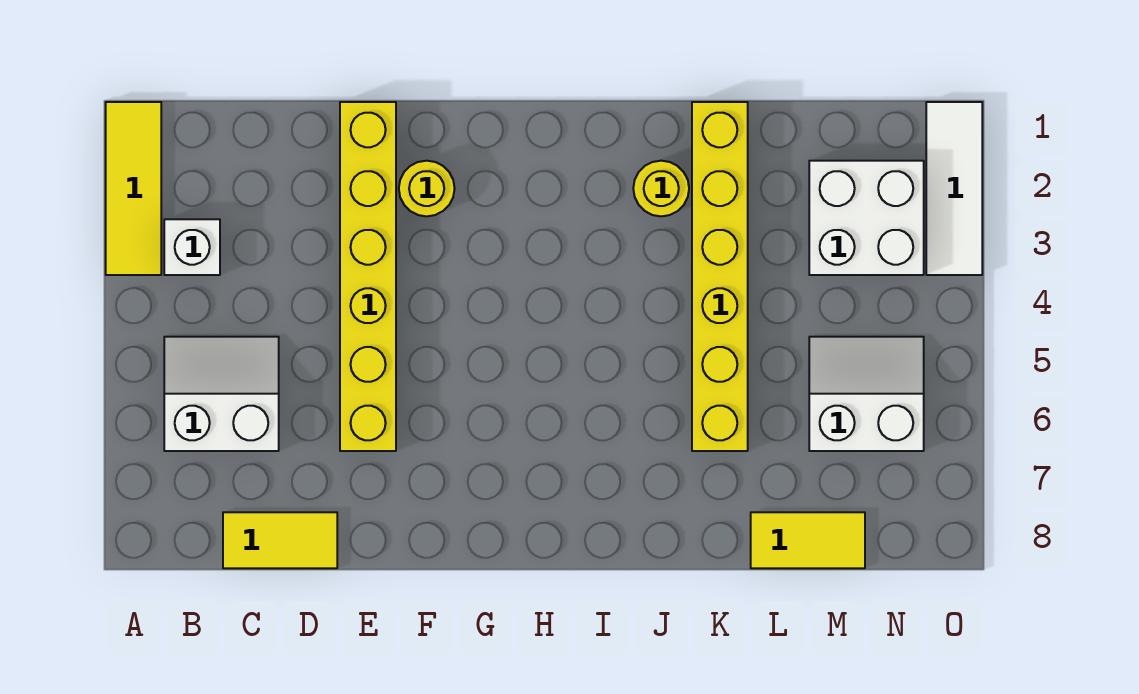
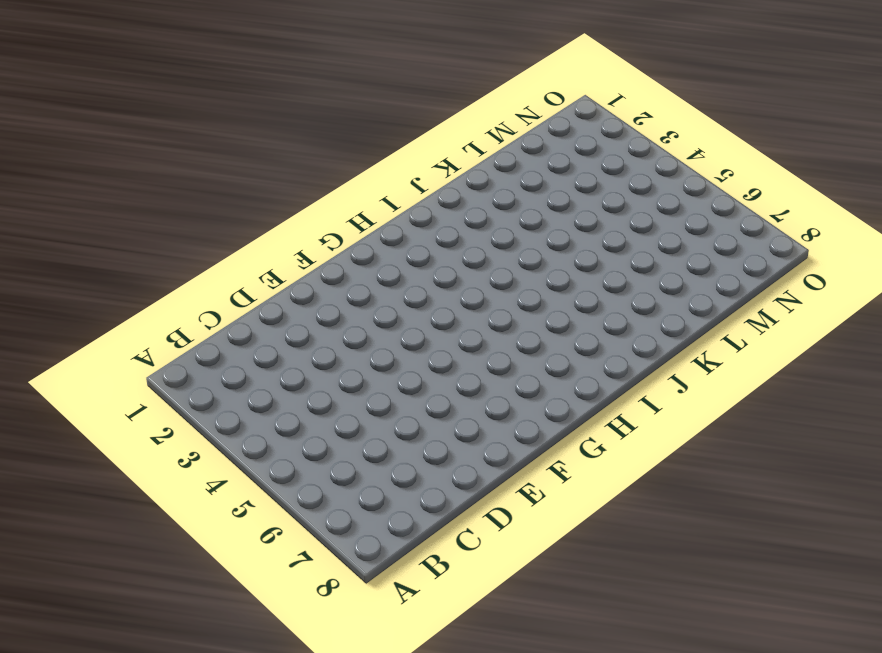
none -> yellow tile A1:A3 level 1
none -> white brick B3 level 1
none -> white slope B5:C6 level 1 top 6

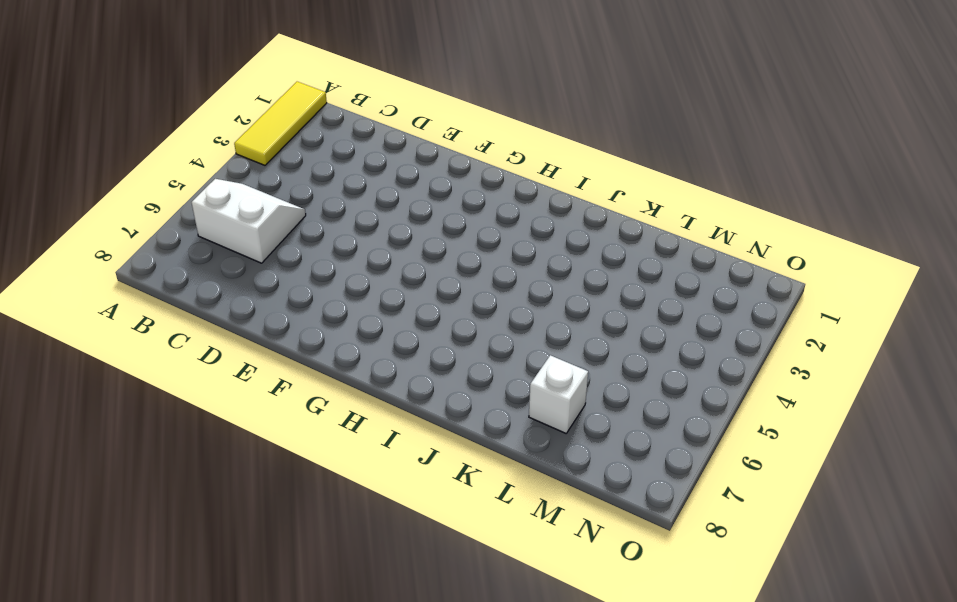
white brick L7 level 1 -> white brick B3 level 1
none -> yellow tile C8:D8 level 1
none -> yellow brick E1:E6 level 1
none -> yellow round brick F2 level 1

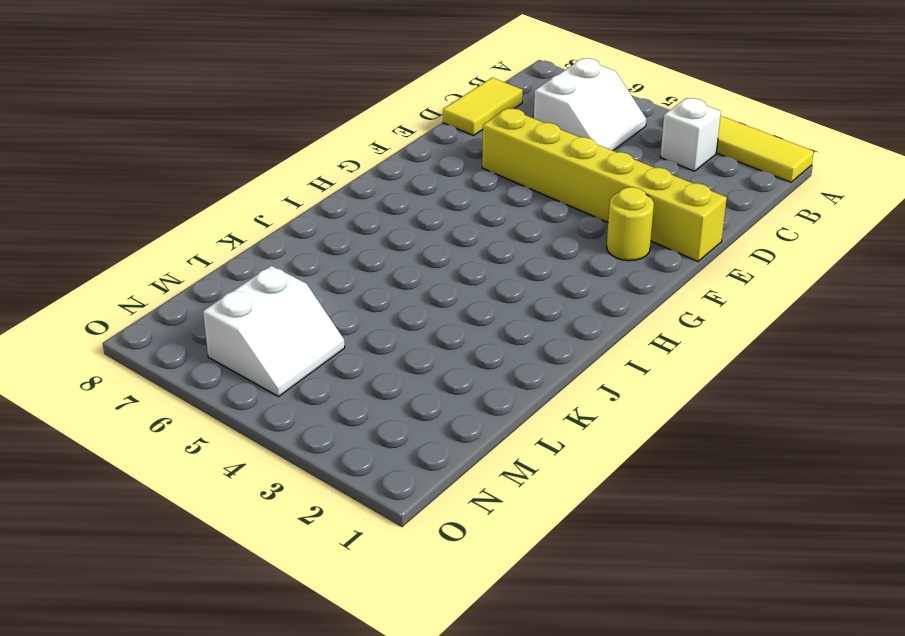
none -> yellow round brick J2 level 1
none -> yellow brick K1:K6 level 1
none -> yellow tile L8:M8 level 1

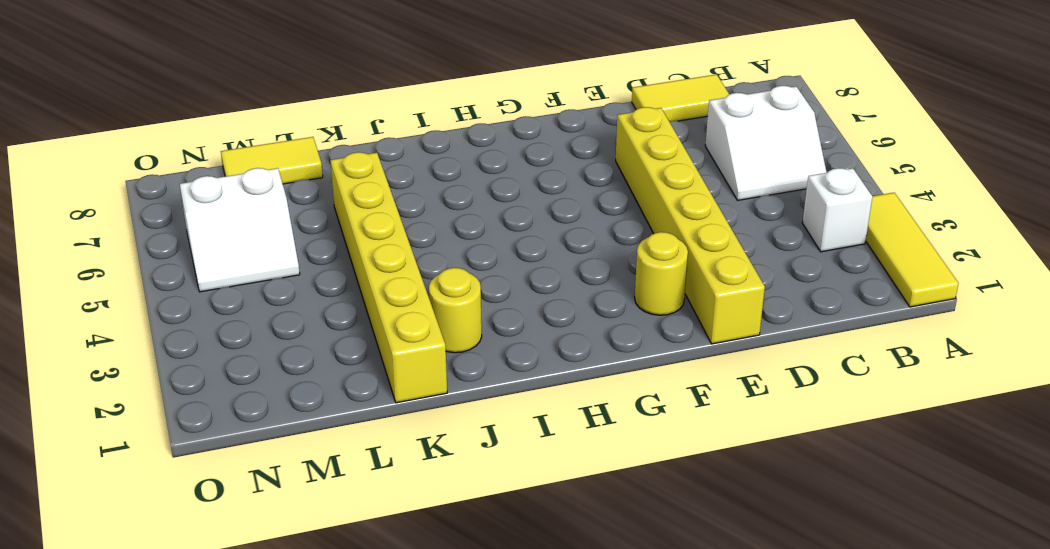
none -> white brick M2:N3 level 1
none -> white tile O1:O3 level 1

